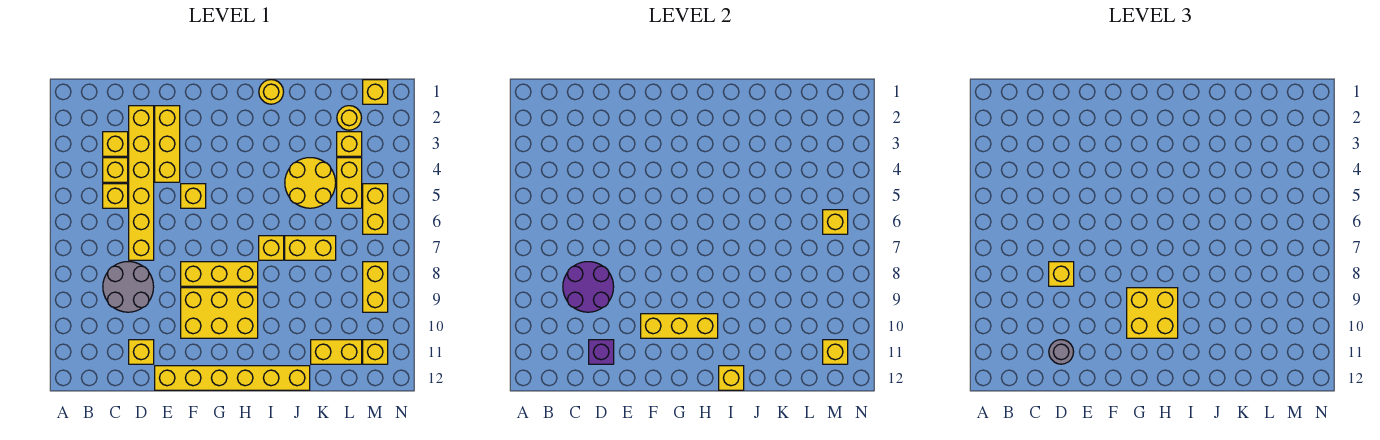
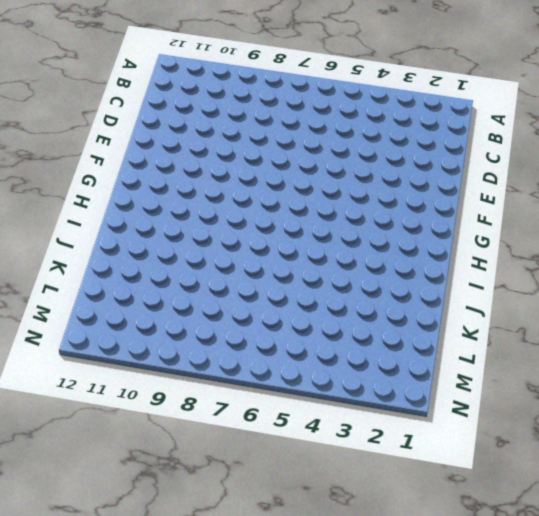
none -> yellow brick C3 level 1
none -> yellow brick C4 level 1
none -> yellow brick C5 level 1
none -> grey round brick C8:D9 level 1

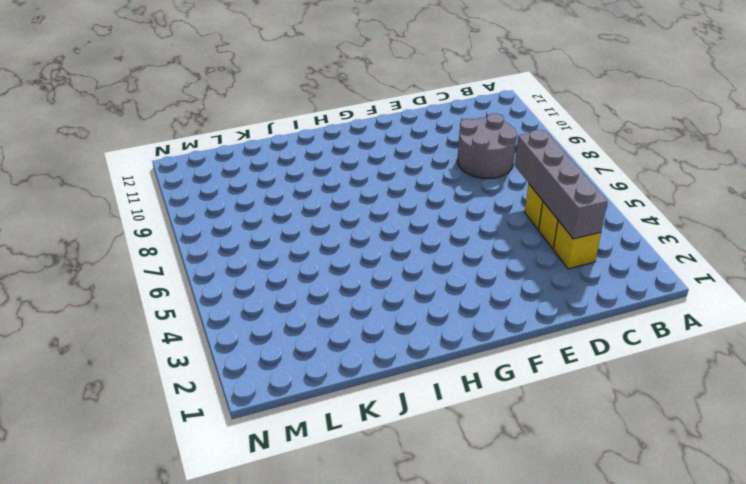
grey brick C3:C6 level 2 -> none
none -> yellow brick D2:D7 level 1
none -> yellow brick D11 level 1
none -> yellow brick E2:E4 level 1
none -> yellow brick E12:J12 level 1

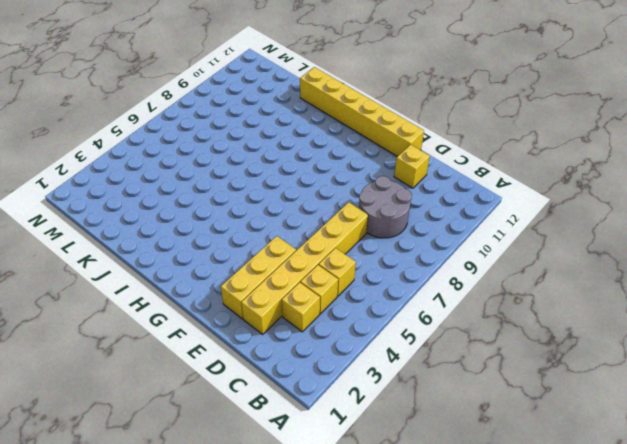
none -> yellow brick F5 level 1
none -> yellow brick F8:H8 level 1
none -> yellow brick F9:H10 level 1
none -> yellow round brick I1 level 1

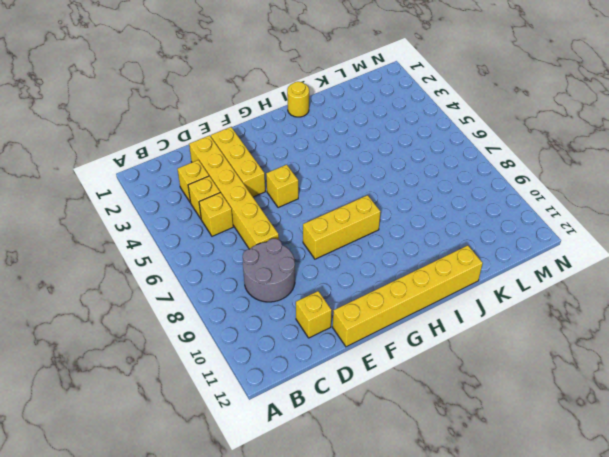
none -> yellow brick F9:H10 level 1
none -> yellow brick I7 level 1
none -> yellow round brick J4:K5 level 1
none -> yellow brick J7:K7 level 1

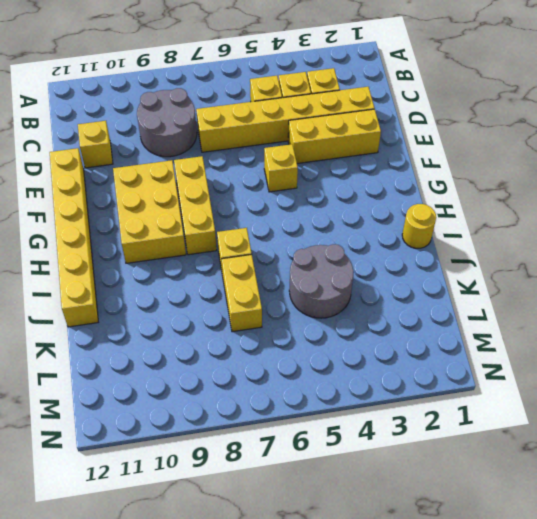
grey round brick J4:K5 level 1 -> yellow round brick J4:K5 level 1
none -> yellow brick K11:L11 level 1
none -> yellow round brick L2 level 1
none -> yellow brick L3 level 1
none -> yellow brick L4:L5 level 1

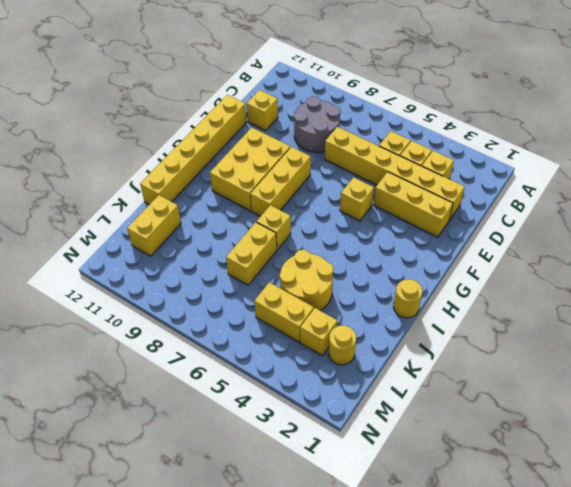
none -> yellow brick M1 level 1
none -> yellow brick M5:M6 level 1
none -> yellow brick M8:M9 level 1
none -> yellow brick M11 level 1

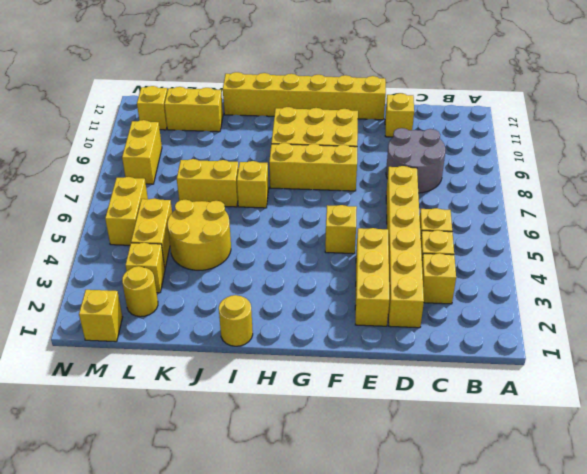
none -> purple round brick C8:D9 level 2
none -> purple brick D11 level 2
none -> yellow brick F10:H10 level 2
none -> yellow brick I12 level 2

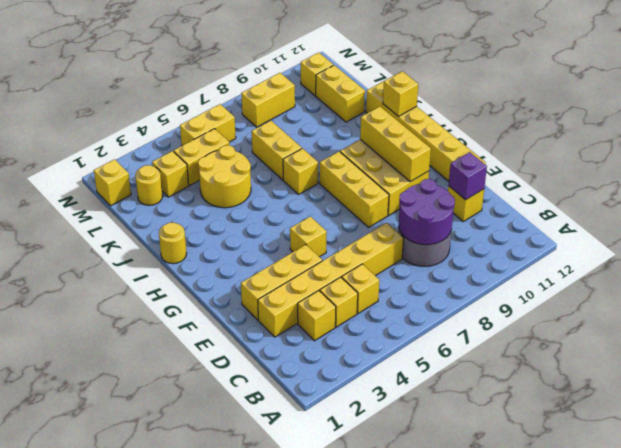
none -> yellow brick M6 level 2
none -> yellow brick M11 level 2
none -> yellow brick D8 level 3
none -> grey round brick D11 level 3

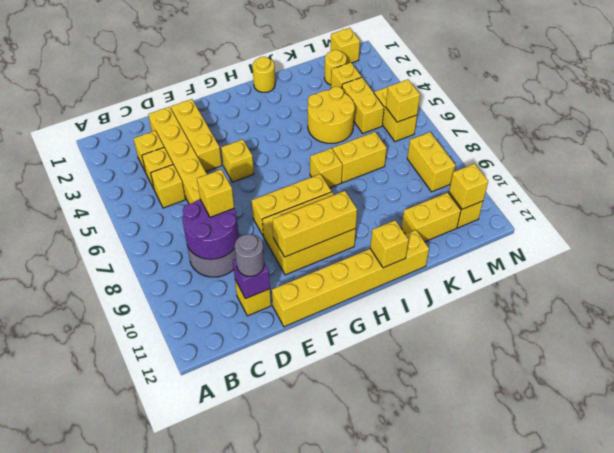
none -> yellow brick G9:H10 level 3

